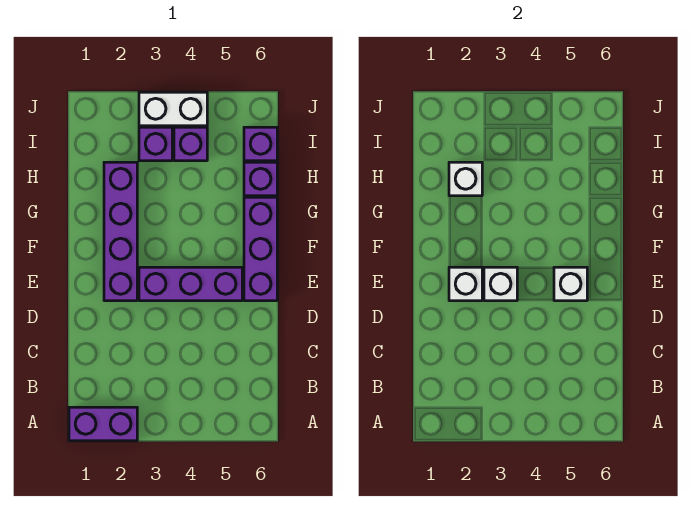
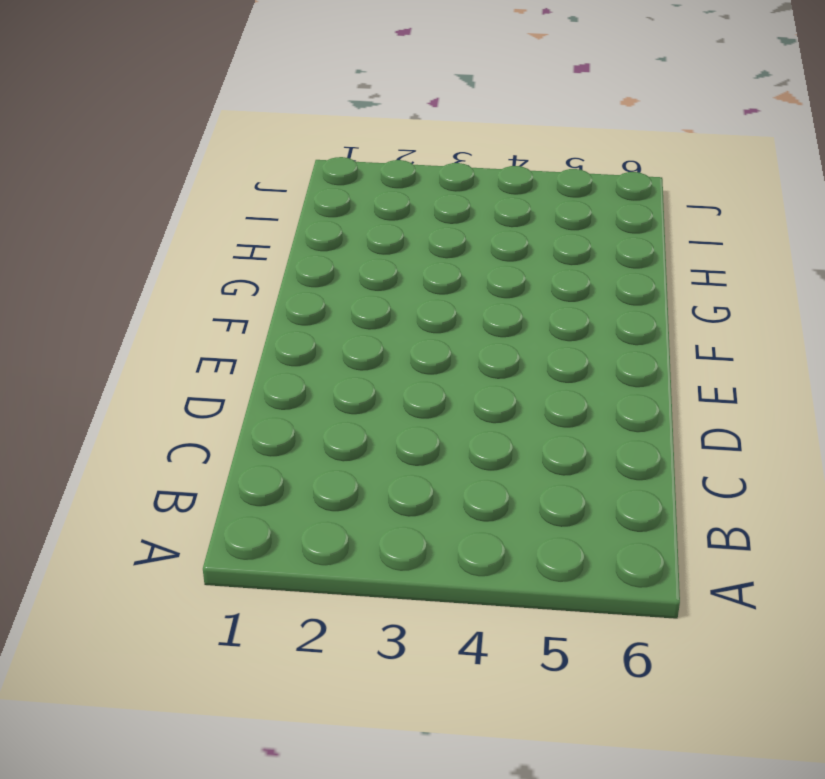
none -> purple brick A1:A2 level 1
none -> purple brick E2:H2 level 1
none -> purple brick E3:E5 level 1

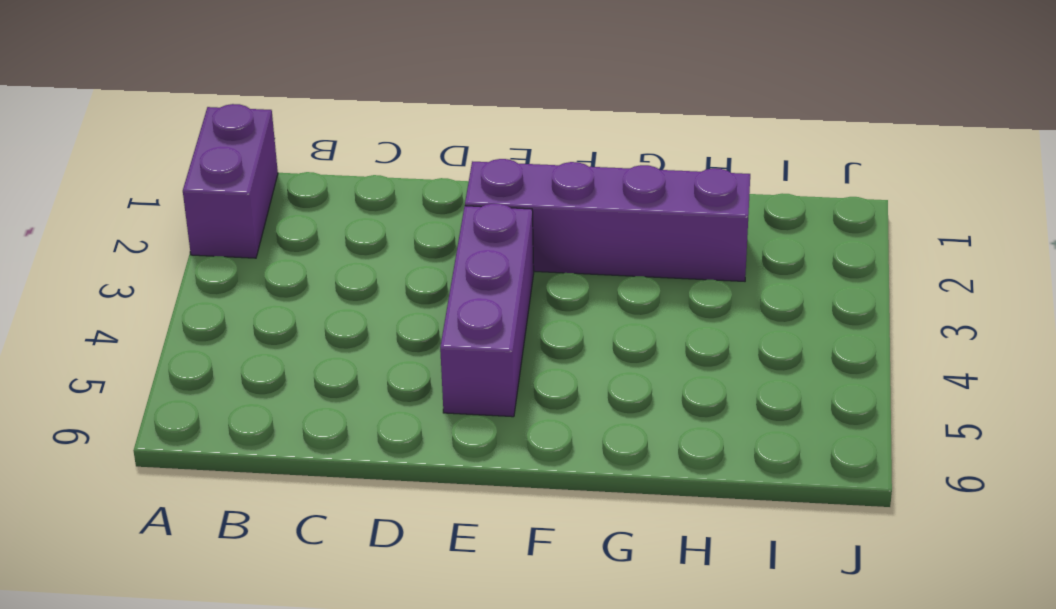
none -> purple brick E6:G6 level 1
none -> purple brick H6 level 1
none -> purple brick I3 level 1

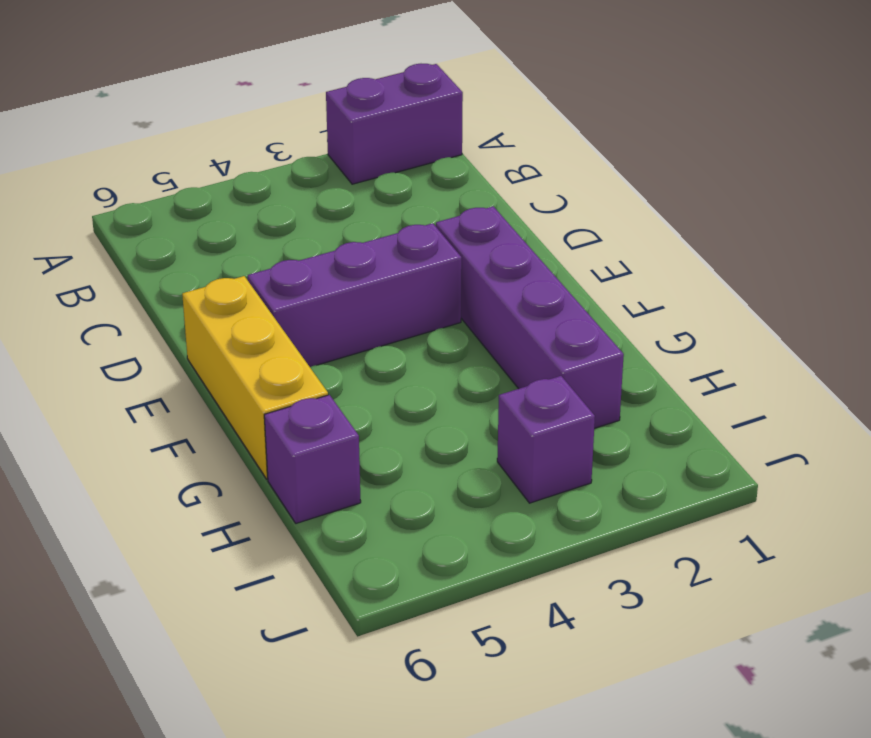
yellow brick E6:G6 level 1 -> purple brick E6:G6 level 1
none -> purple brick I4 level 1
none -> purple brick I6 level 1
none -> white brick J3:J4 level 1

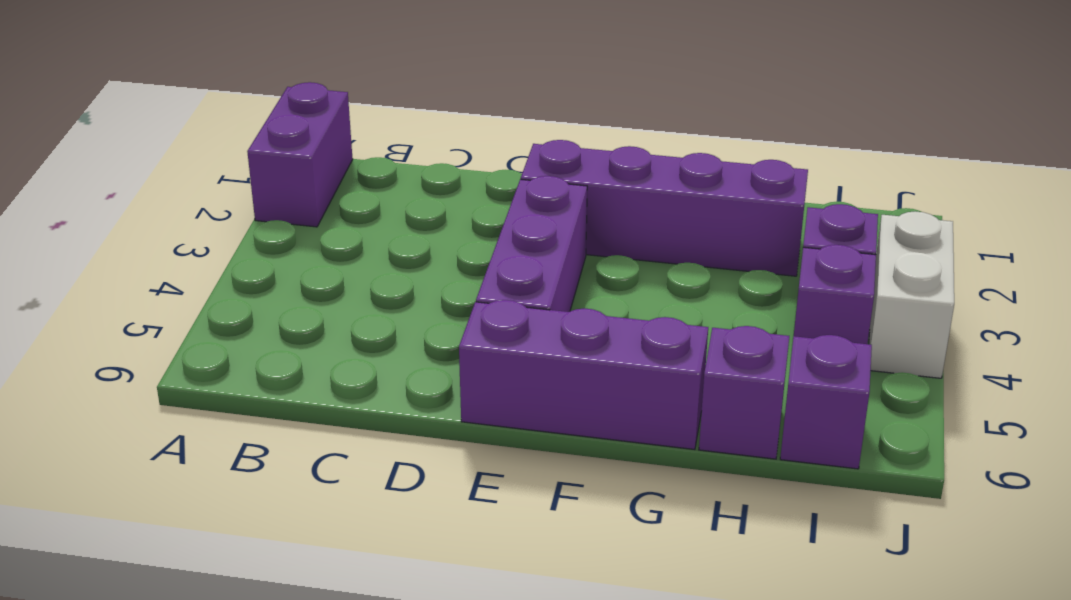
none -> white brick E2 level 2
none -> white brick E3 level 2
none -> white brick E5 level 2

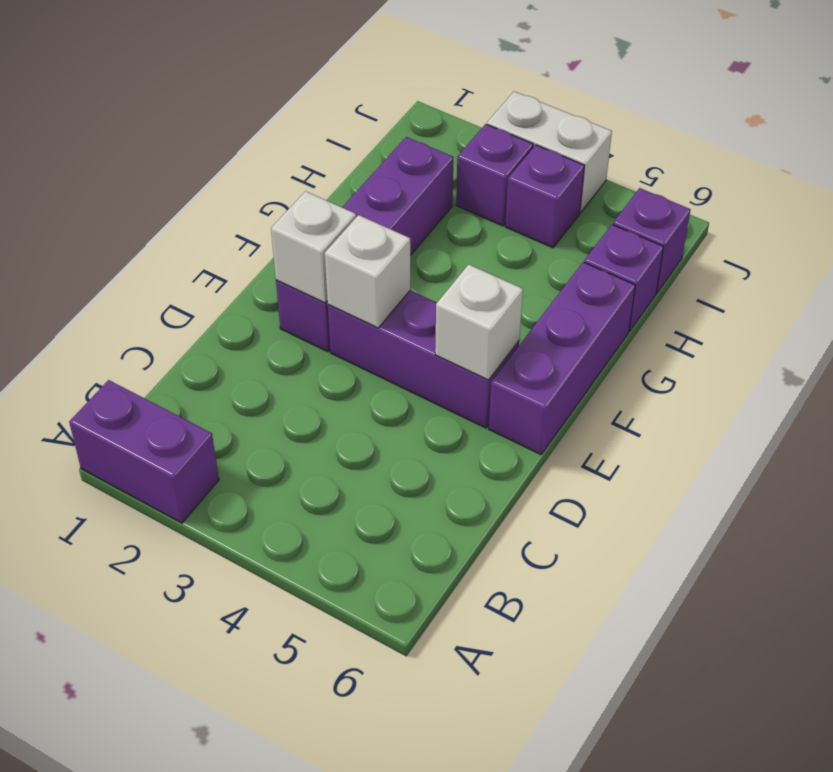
none -> white brick H2 level 2

